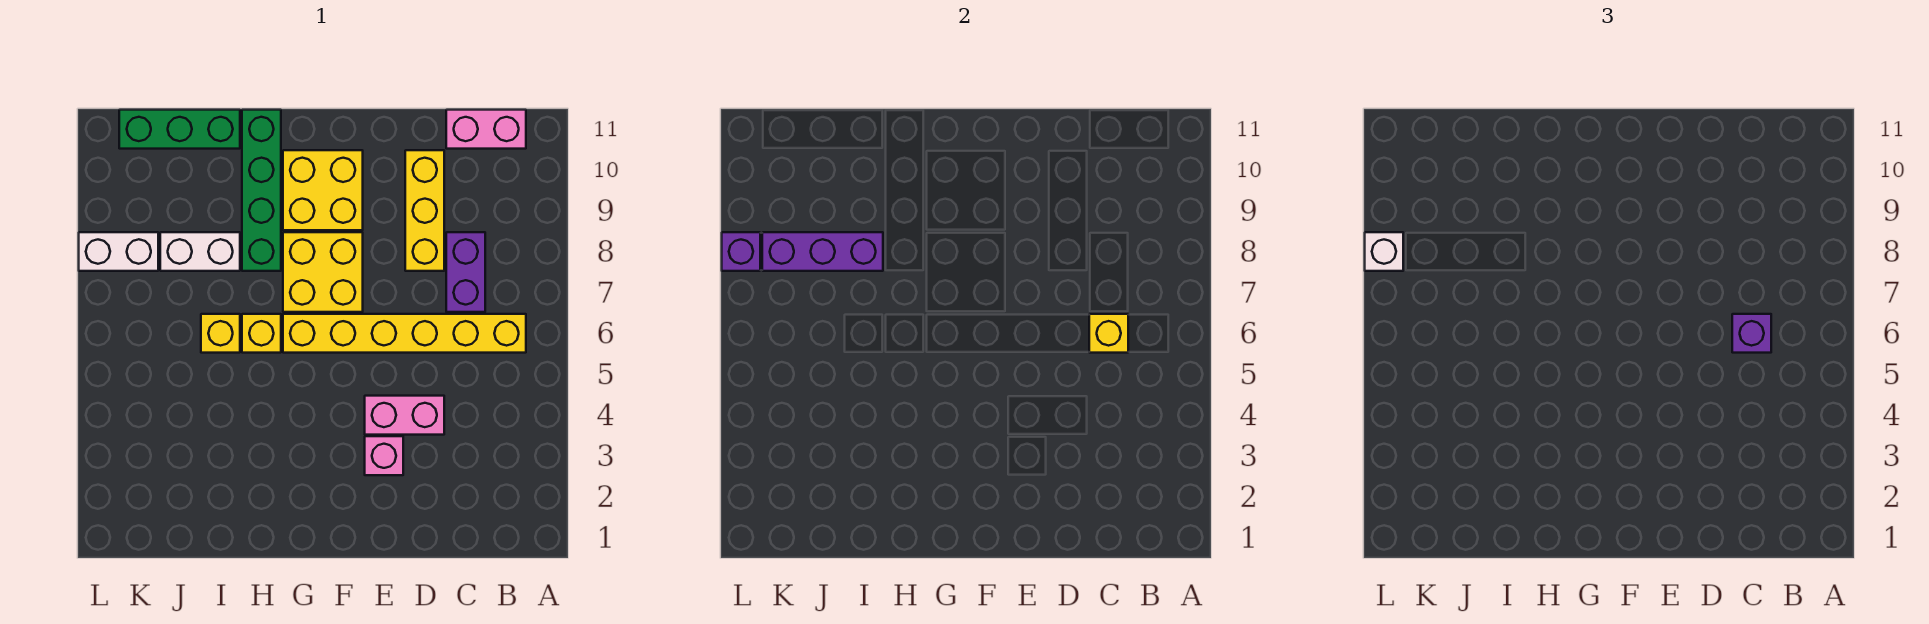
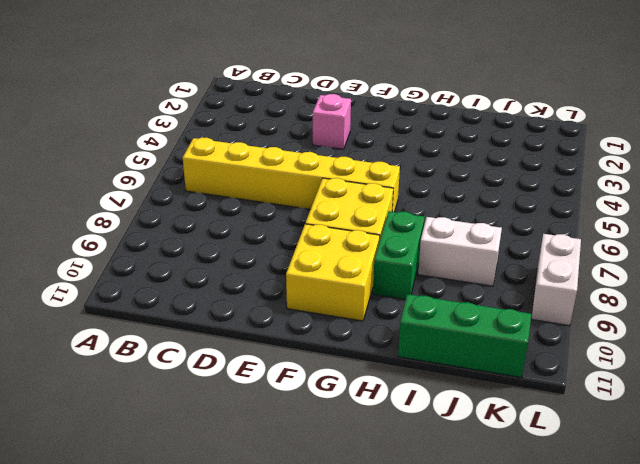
green brick H8:H9 level 1 -> green brick H8:H11 level 1
white brick L8:L9 level 1 -> white brick K8:L8 level 1
none -> pink brick B11:C11 level 1
none -> purple brick C7:C8 level 1
none -> pink brick D4:E4 level 1

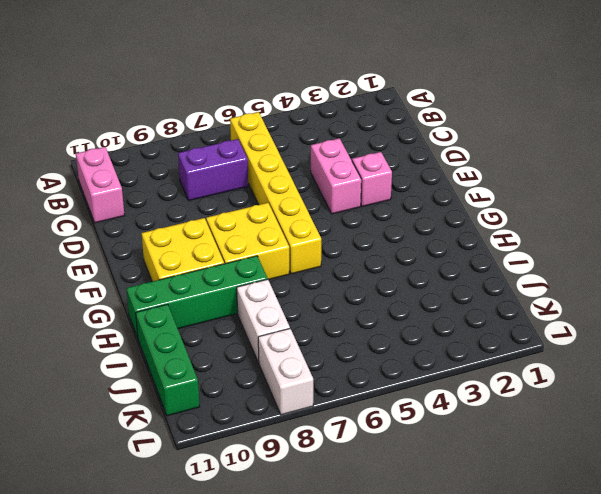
none -> yellow brick D8:D10 level 1
none -> yellow brick H6 level 1
none -> yellow brick I6 level 1

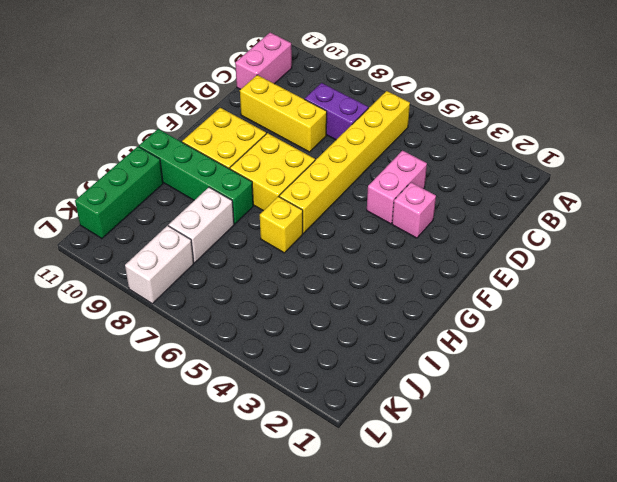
none -> yellow brick I6 level 1
none -> yellow brick C6 level 2
none -> purple brick I8:K8 level 2

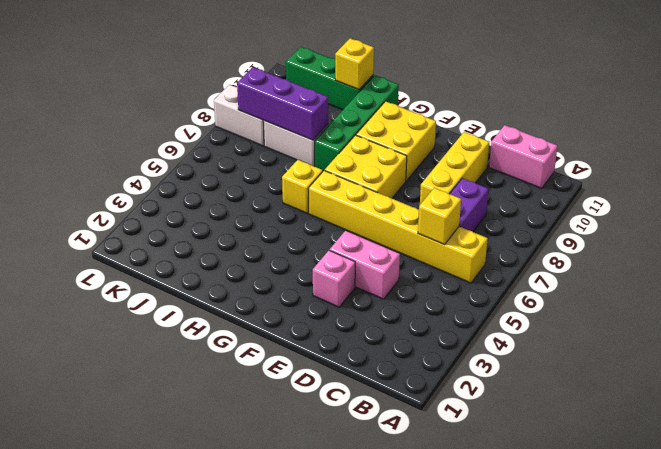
yellow brick I11 level 2 -> yellow brick I6 level 1
none -> purple brick L8 level 2
none -> purple brick C6 level 3
none -> white brick L8 level 3

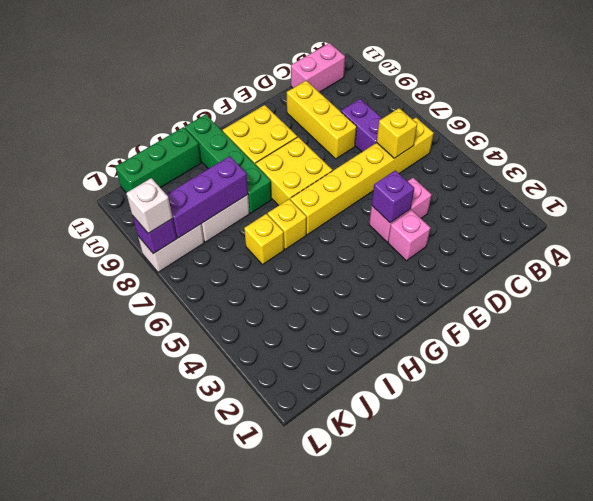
purple brick E4 level 2 -> purple brick C6 level 3

